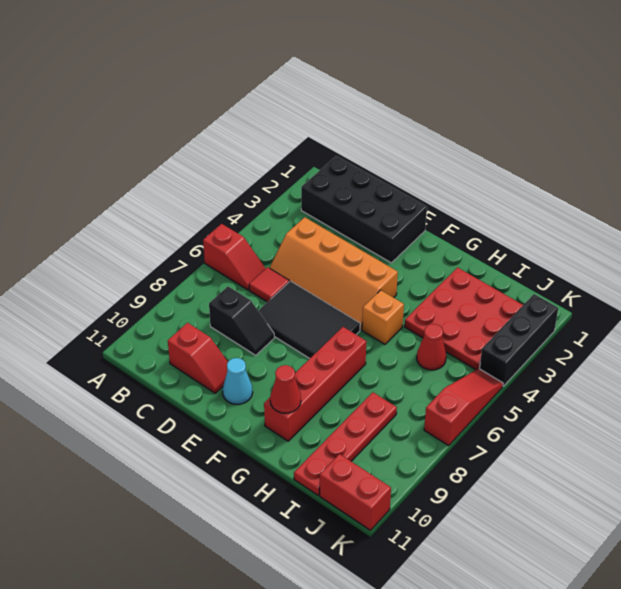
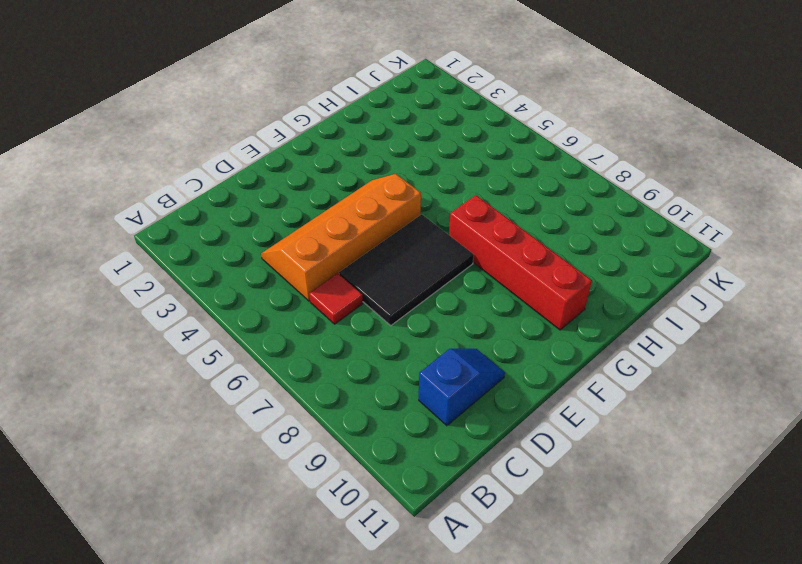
orange slope C4:F5 level 1 top 5 -> orange slope C4:F5 level 1 top 4
blue slope C10:D10 level 1 top C -> red slope C10:D10 level 1 top C
none -> red slope A6:B6 level 1 top A
none -> black brick B1:E2 level 1
none -> black slope C8:D8 level 1 top C

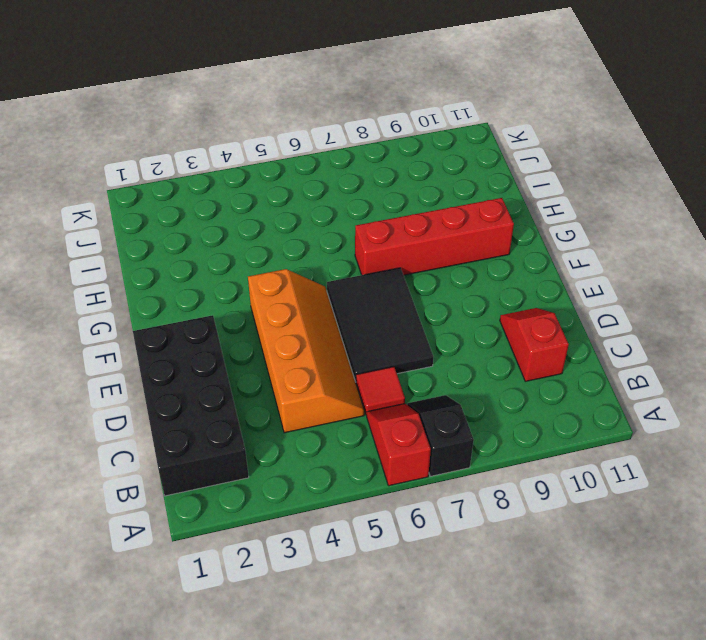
black slope A7:B7 level 1 top A -> black slope C8:D8 level 1 top C
none -> cyan cone E10 level 1
none -> orange brick G5 level 1
none -> red plate H2:J4 level 1

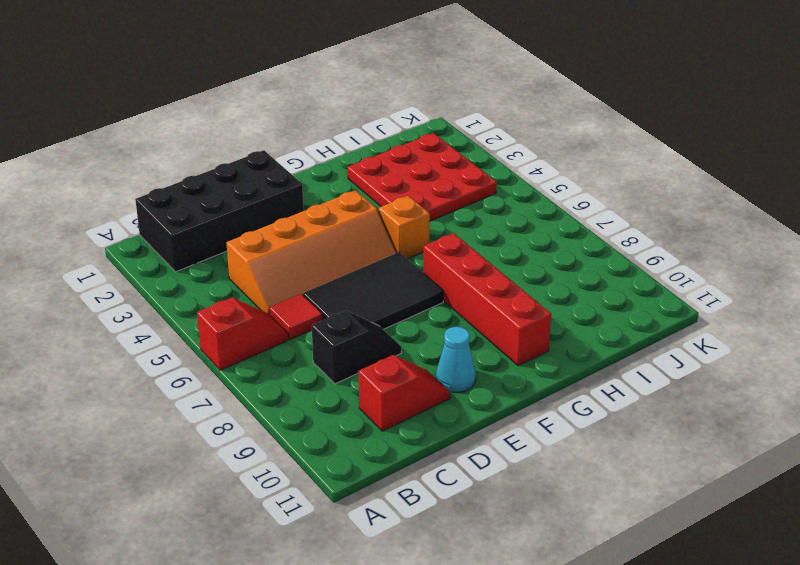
none -> red cone I5 level 1
none -> red plate I8:I11 level 1
none -> red brick J11:K11 level 1

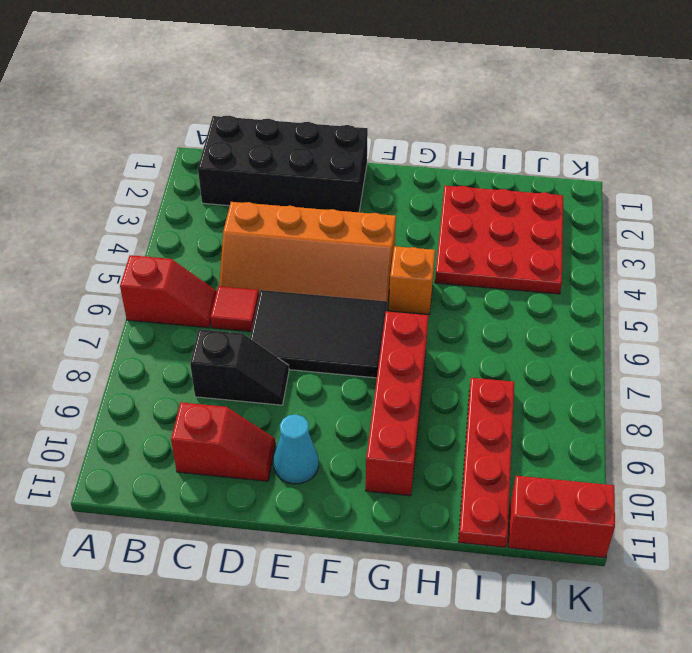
none -> red cone I5 level 1
none -> black brick K2:K4 level 1
none -> red slope K5:K7 level 1 top 7

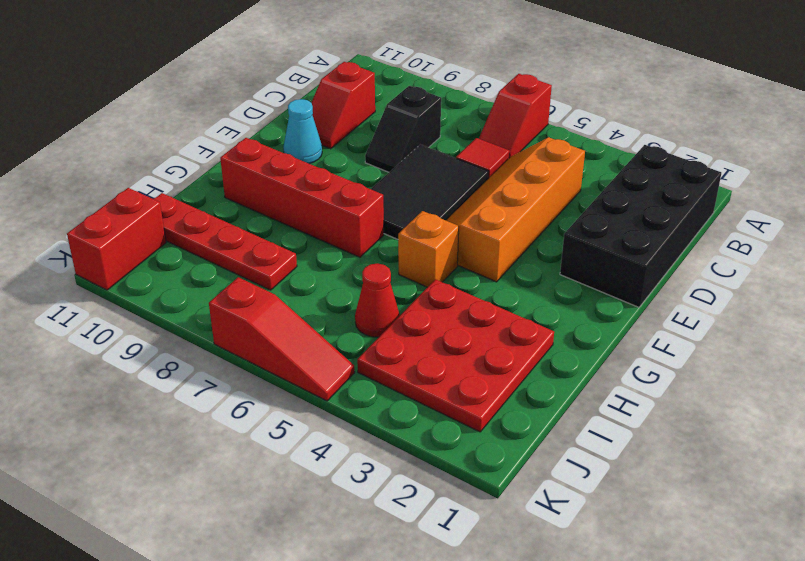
none -> black brick K2:K4 level 1
none -> red cone G10 level 2

